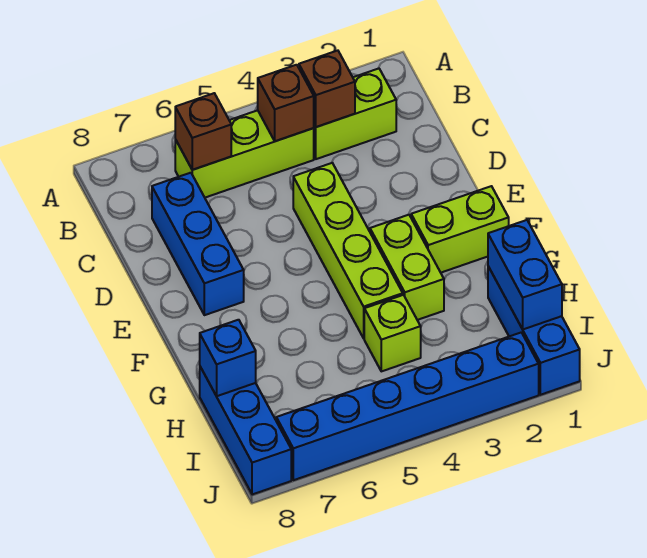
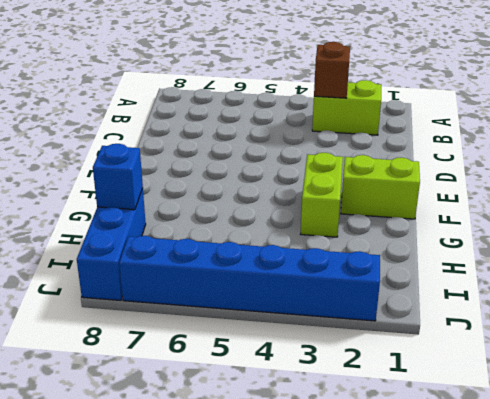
none -> lime brick B4:B6 level 1
none -> blue brick C7:E7 level 1
none -> lime brick D4:G4 level 1

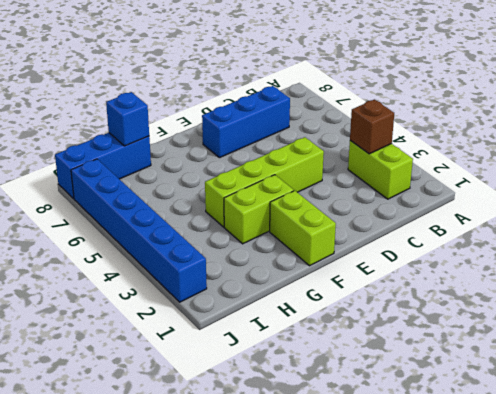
none -> lime brick B4:B6 level 1
none -> blue brick H1:J1 level 1
none -> lime brick H4 level 1

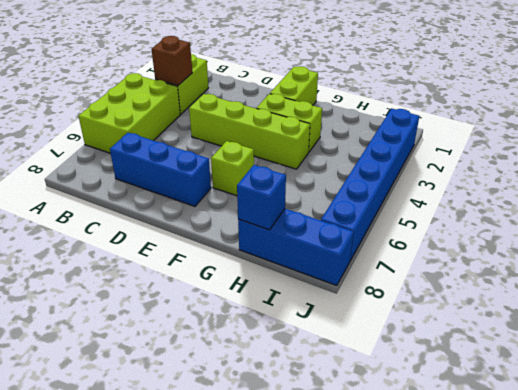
lime brick A4:B6 level 1 -> lime brick B4:B6 level 1
lime brick F6 level 1 -> lime brick H4 level 1
none -> blue brick H1:J1 level 1
none -> brown brick B4 level 2
none -> brown brick B6 level 2

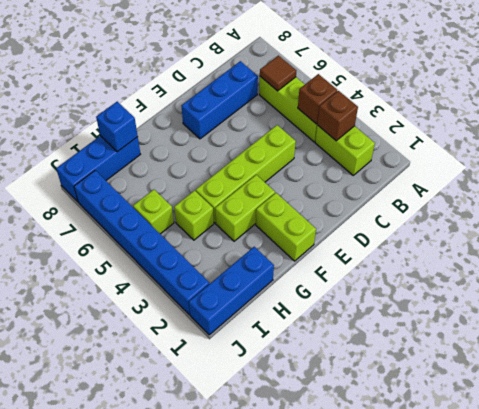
brown tile B6 level 2 -> brown brick B6 level 2
lime brick I5 level 1 -> none
none -> blue brick H1:I1 level 2

